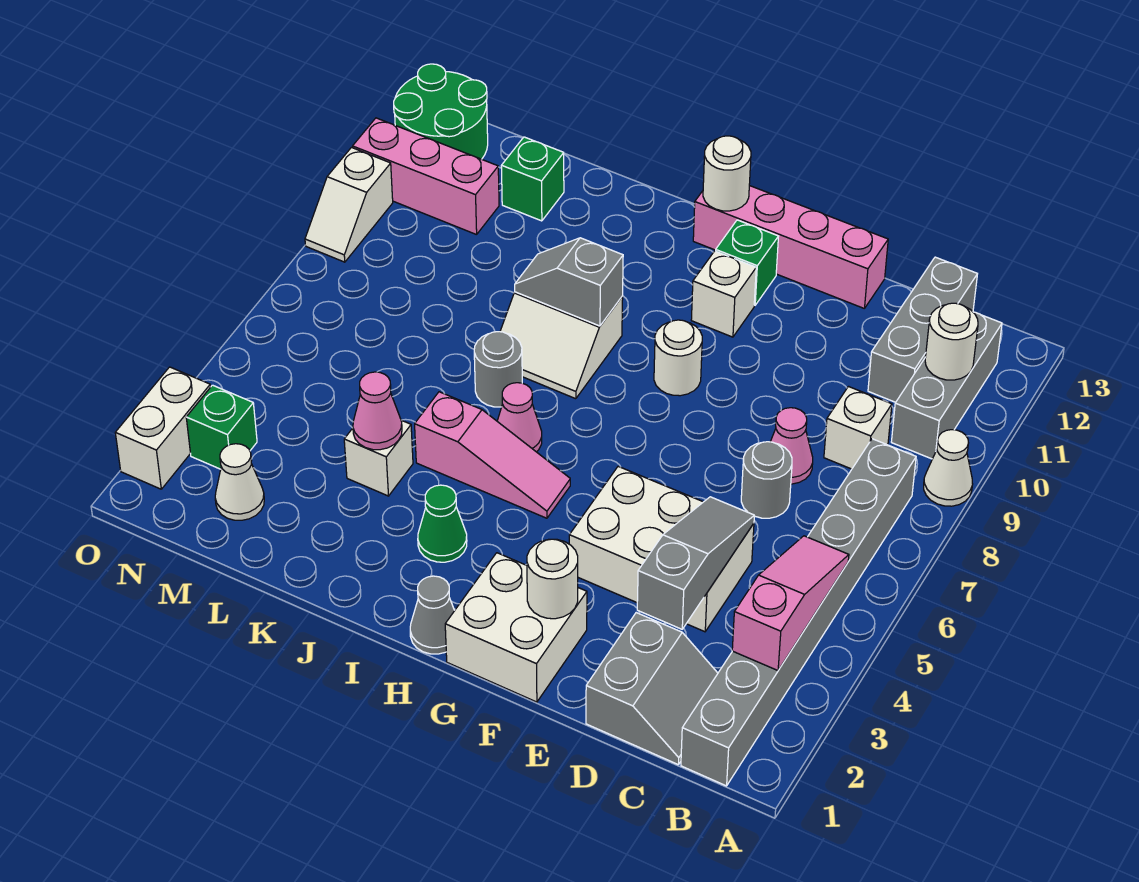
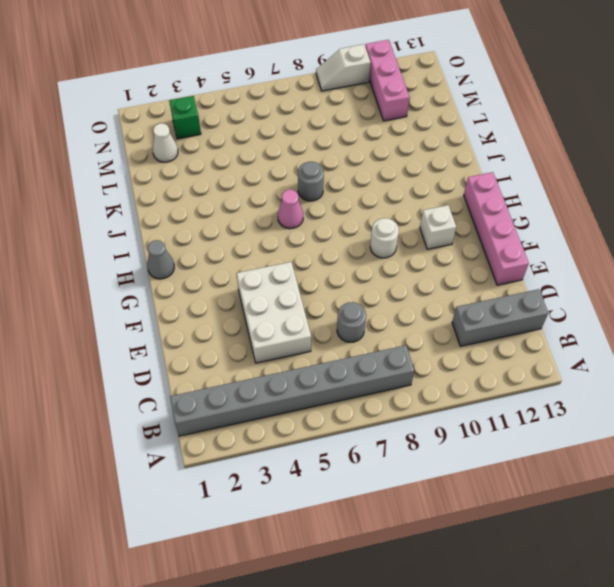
none -> white cone A9 level 1
none -> grey brick B10:B12 level 1
none -> grey slope C1:D2 level 1 top D
none -> white brick C9 level 1

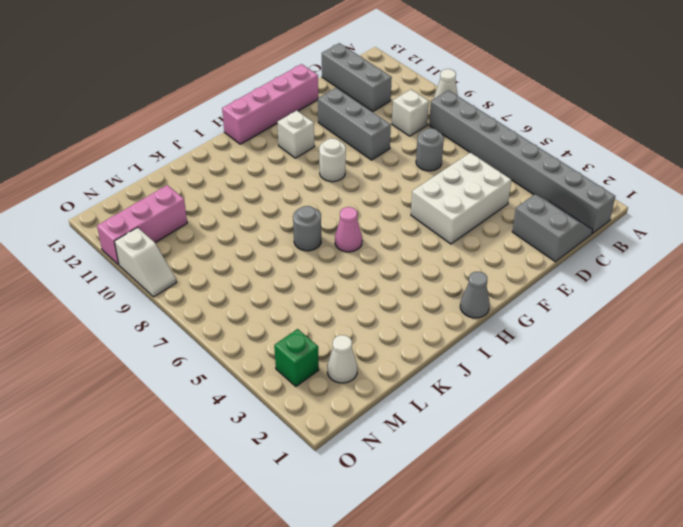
grey brick E9:E11 level 1 -> grey brick B10:B12 level 1
none -> pink cone D8 level 1
none -> white brick F1:G2 level 1
none -> green brick G12 level 1
none -> pink slope H5:J5 level 1 top J

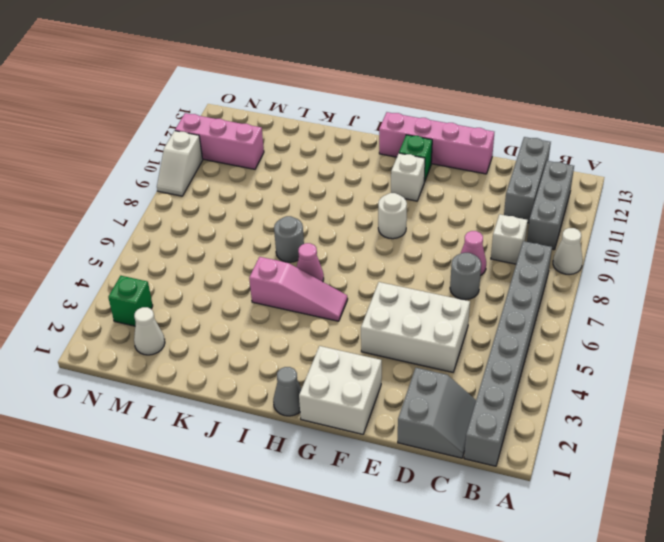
none -> green cone I3 level 1
none -> white slope I8:J9 level 1 top 9
none -> white brick K4 level 1
none -> green brick L12 level 1

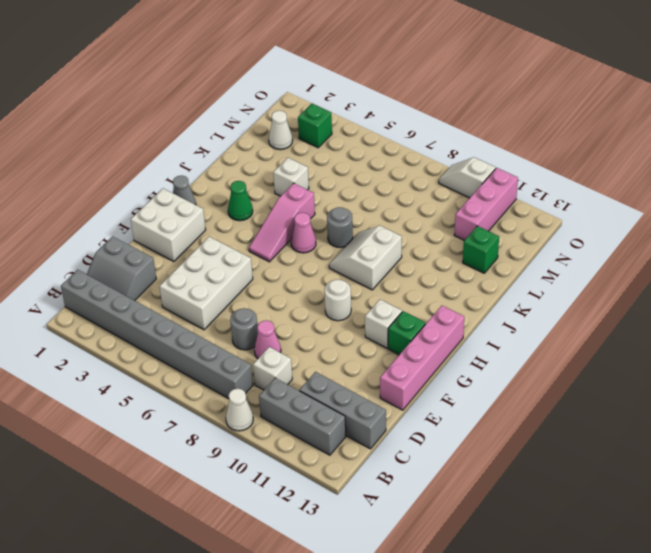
none -> green round brick N12:O13 level 1
none -> white brick O2:O3 level 1
none -> pink slope B3:B5 level 2 top 3
none -> white round brick B11 level 2

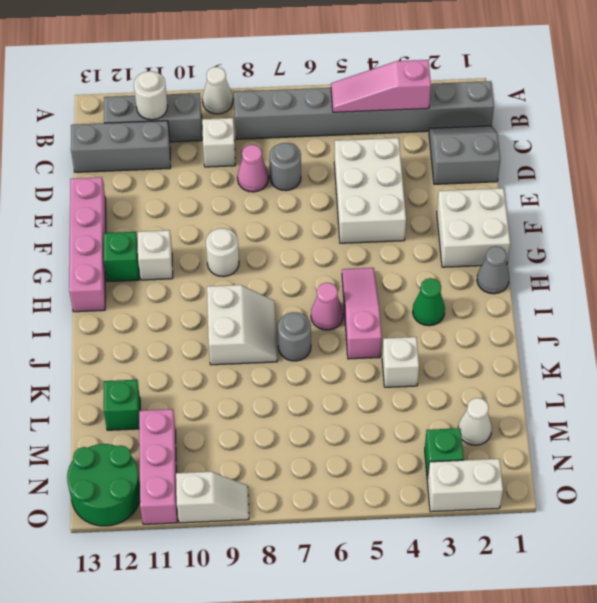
none -> grey slope D3:D5 level 2 top 3
none -> white round brick F2 level 2
none -> white round brick H13 level 2
none -> grey slope I9:J9 level 2 top I

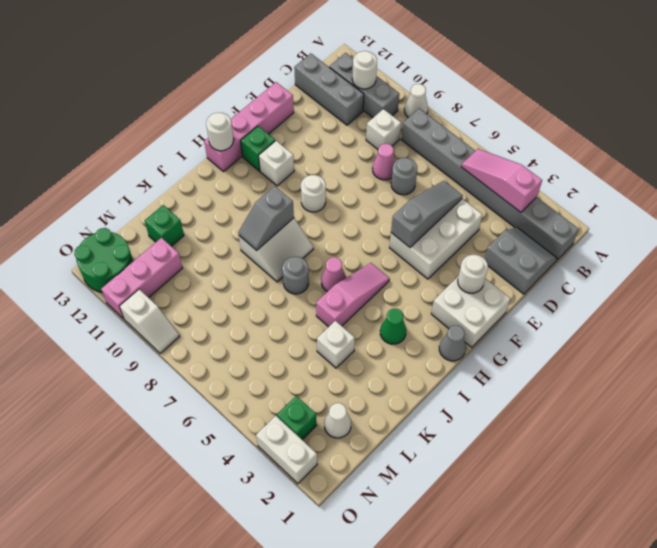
grey slope D5:F5 level 2 top F -> grey slope D3:D5 level 2 top 3
none -> pink cone K4 level 2

